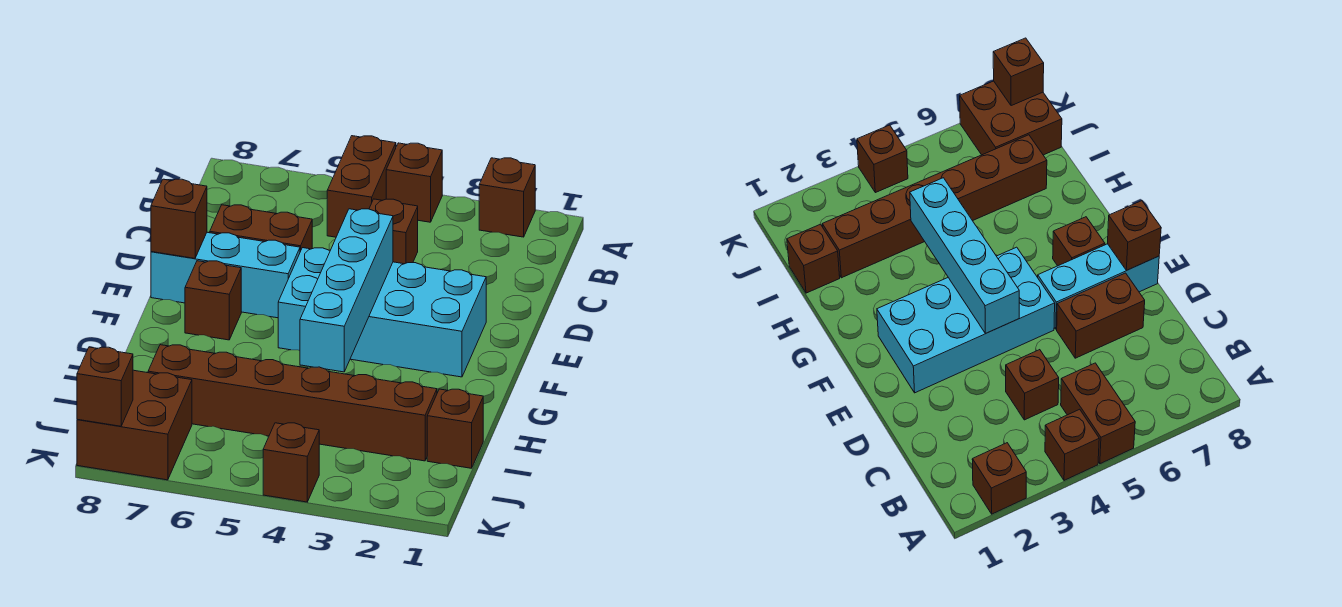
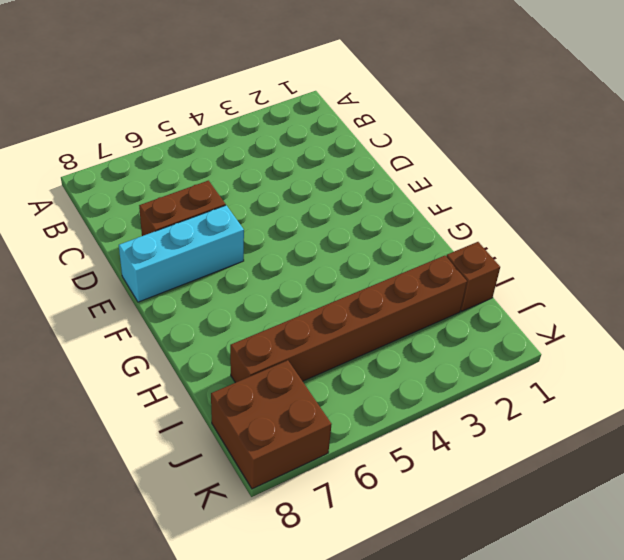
none -> brown brick A2 level 1
none -> brown brick A4 level 1
none -> brown brick A5:B5 level 1

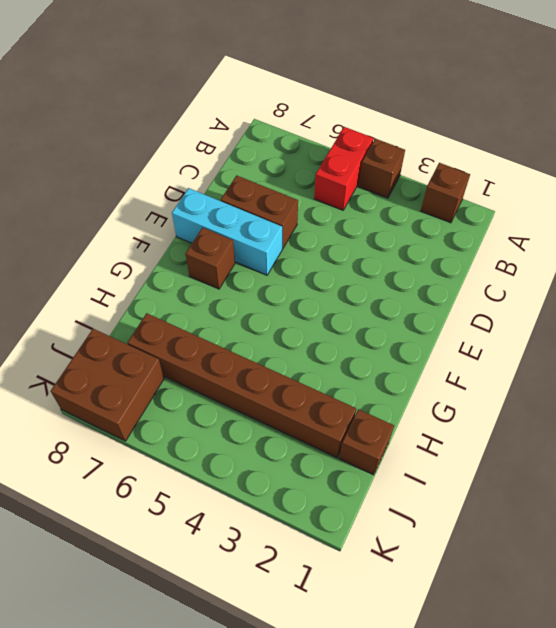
red brick A5:B5 level 1 -> brown brick A5:B5 level 1
none -> brown brick C4 level 1
none -> cyan brick E2:F5 level 1
none -> brown brick K4 level 1

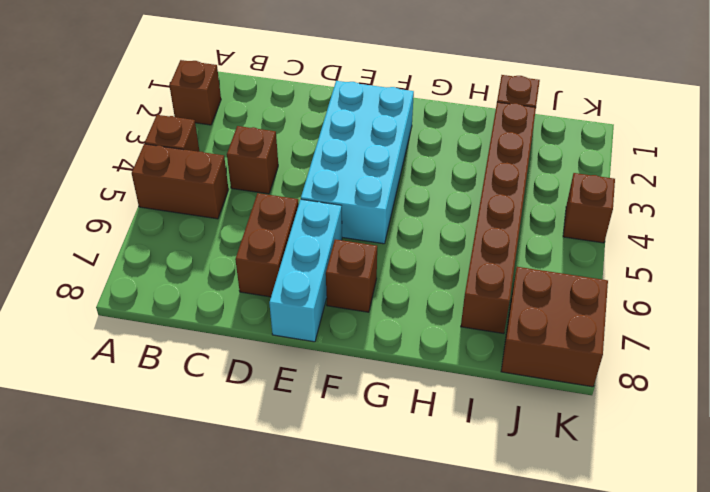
none -> cyan brick E4:H4 level 2
none -> brown brick E8 level 2
none -> brown brick K8 level 2

